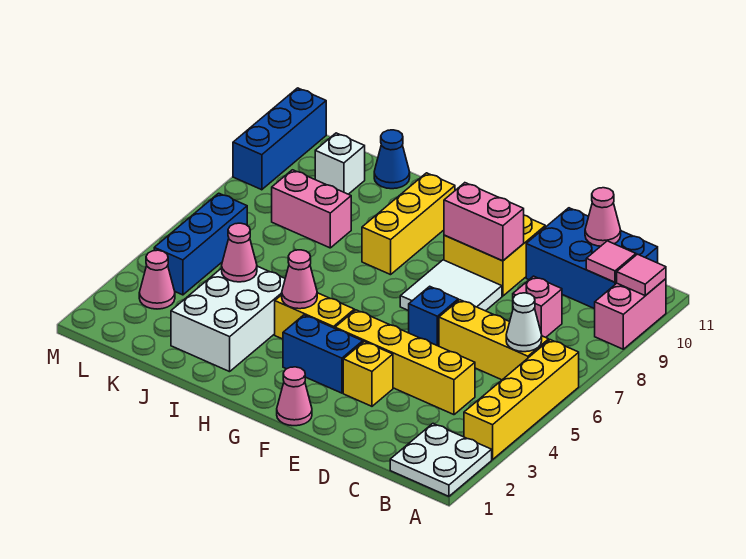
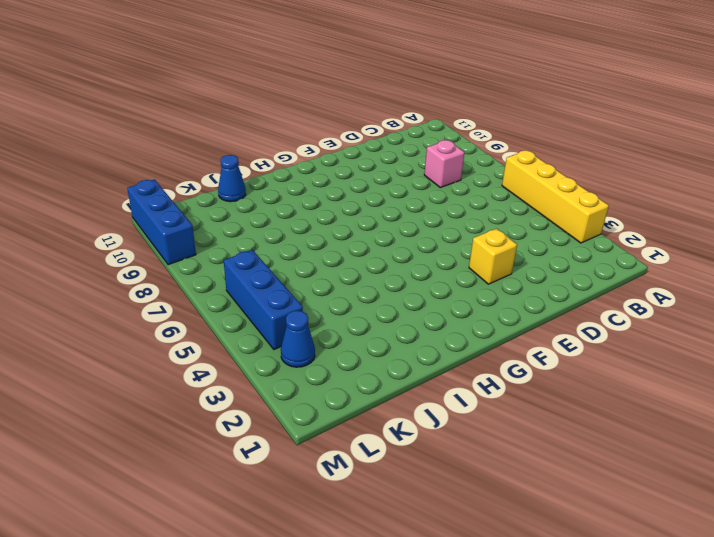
blue cone L3 level 1 -> pink cone L3 level 1
none -> white plate A1:B2 level 1
none -> pink brick A9:A10 level 1
none -> yellow brick B6:D6 level 1

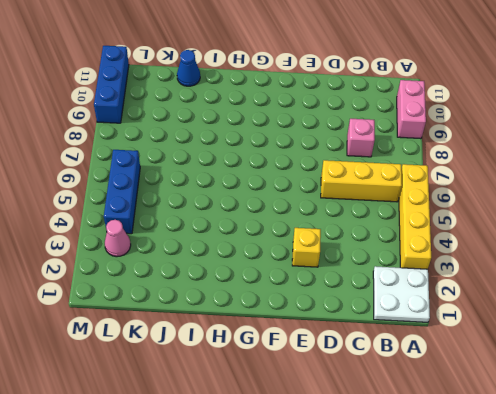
none -> blue brick B10:D11 level 1
none -> yellow brick C4:F4 level 1
none -> blue brick E6 level 1

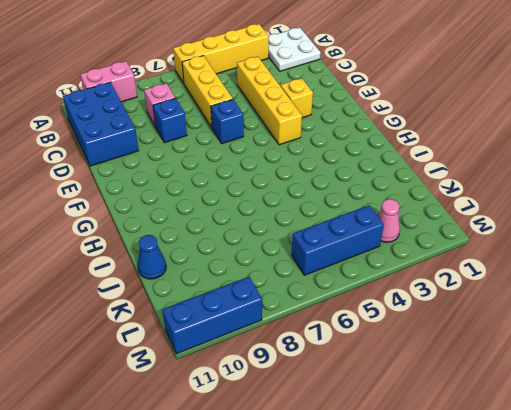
blue brick D8 level 1 -> none
none -> white tile E7:F8 level 1
none -> yellow brick E9:F10 level 1
none -> pink cone F1 level 1

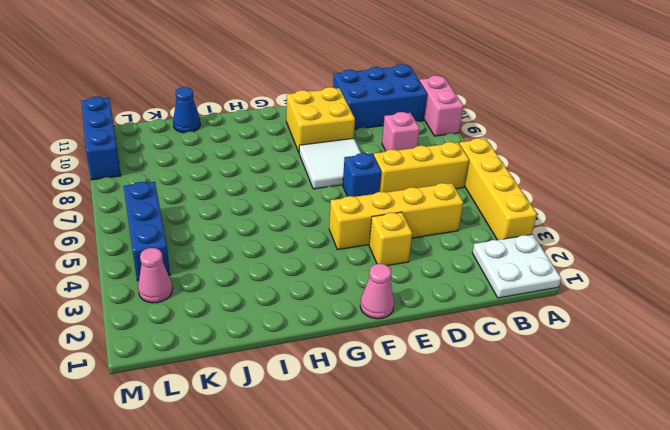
none -> blue brick F3:G3 level 1
none -> yellow brick G4:H4 level 1
none -> yellow brick H8:H10 level 1

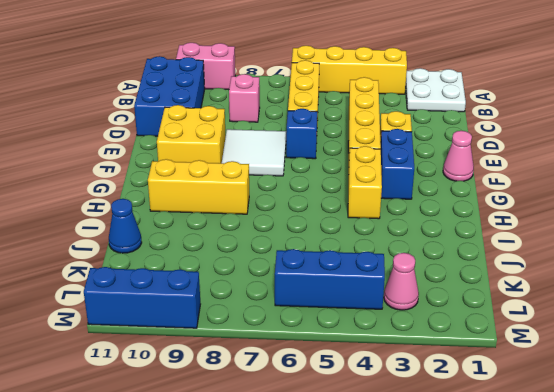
none -> white brick I2:J4 level 1
none -> pink brick J8:K8 level 1
none -> white brick K10 level 1

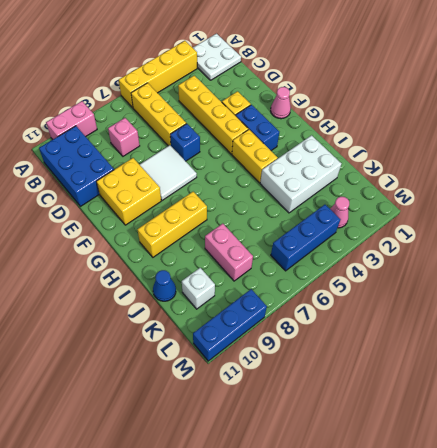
none -> pink tile A10 level 2
none -> white cone B6 level 2
none -> pink tile B10 level 2

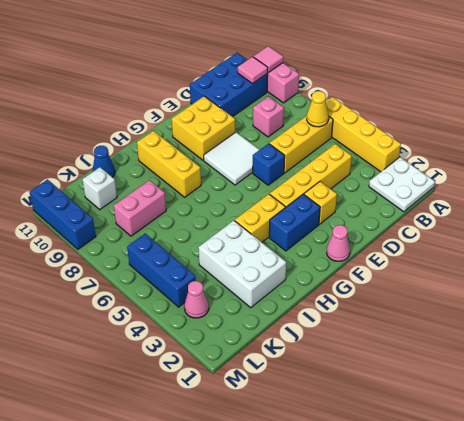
yellow cone B6 level 2 -> white cone B6 level 2
none -> pink cone C11 level 2
none -> pink brick E9:F9 level 2
none -> pink cone H4 level 2

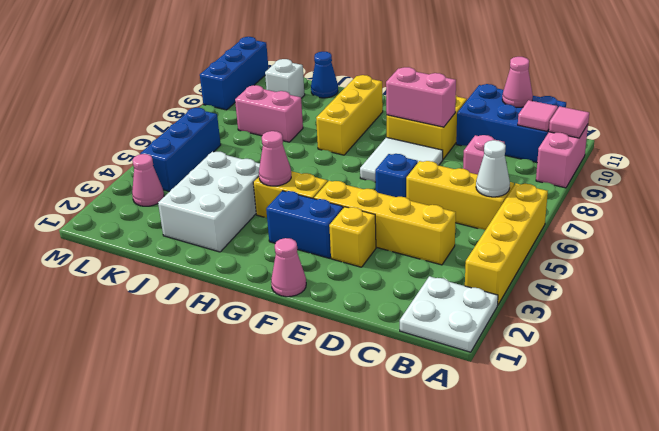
none -> pink cone J4 level 2

